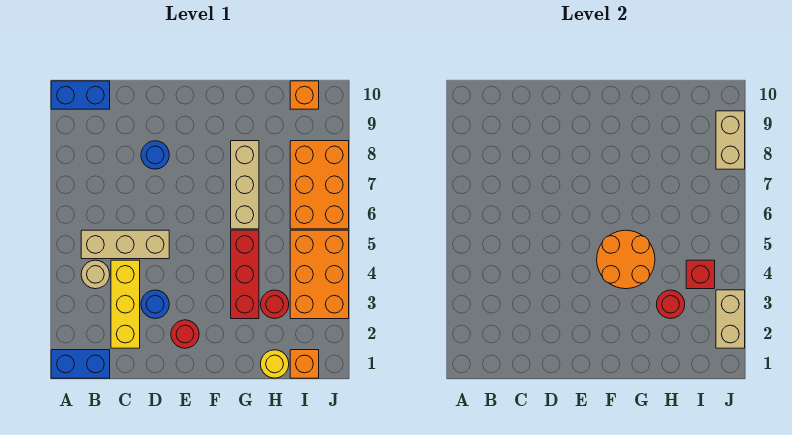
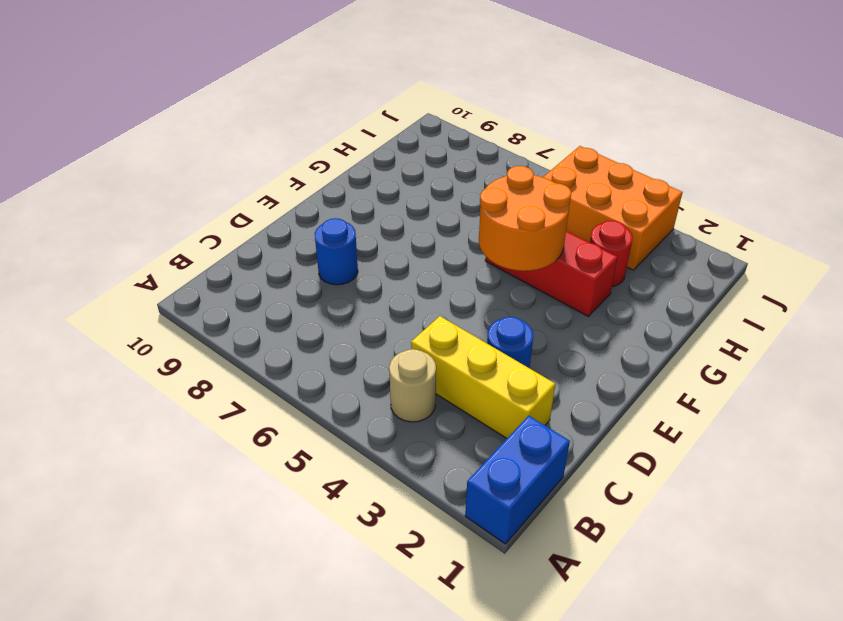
none -> blue brick A10:B10 level 1
none -> tan brick B5:D5 level 1
none -> red round brick E2 level 1

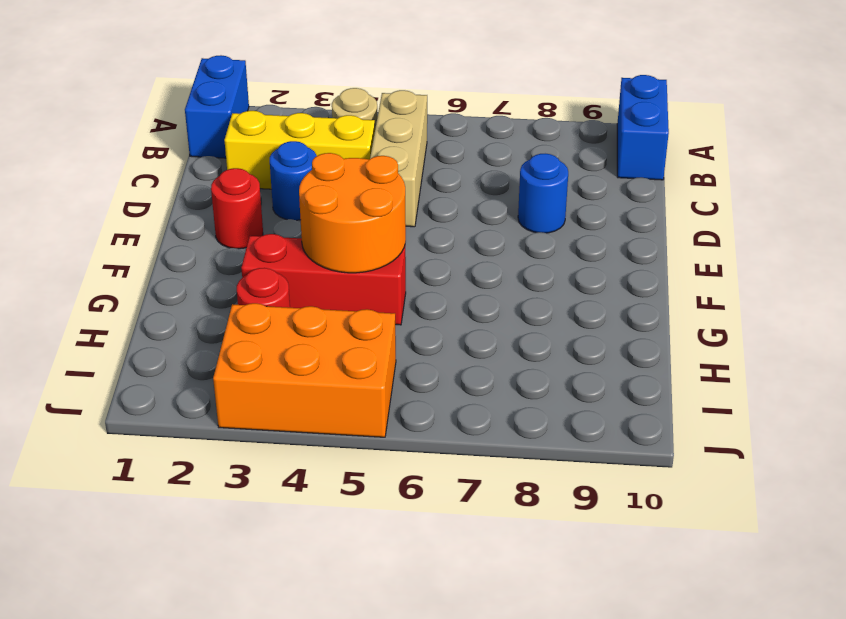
none -> tan brick G6:G8 level 1
none -> yellow round brick H1 level 1
none -> orange brick I1 level 1

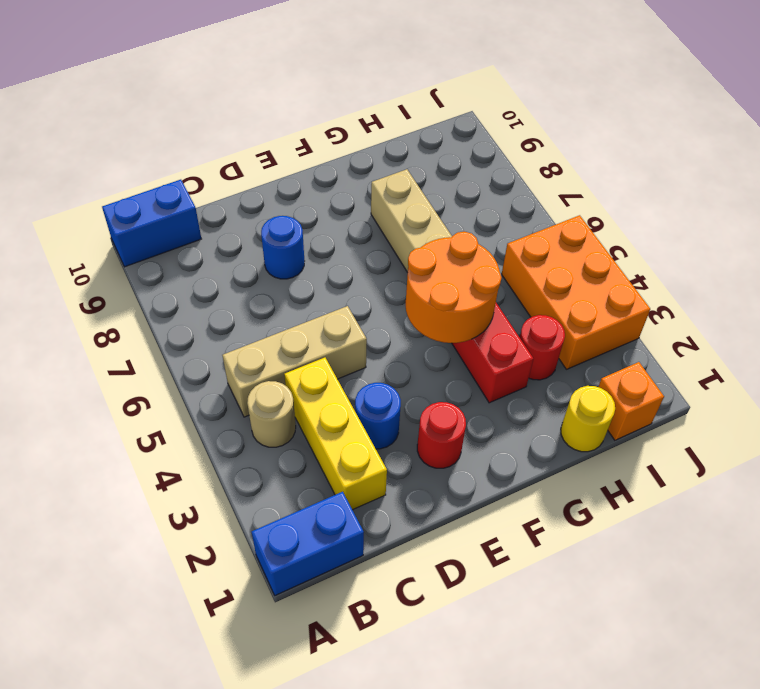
none -> orange brick I6:J8 level 1
none -> orange brick I10 level 1
none -> red round brick H3 level 2

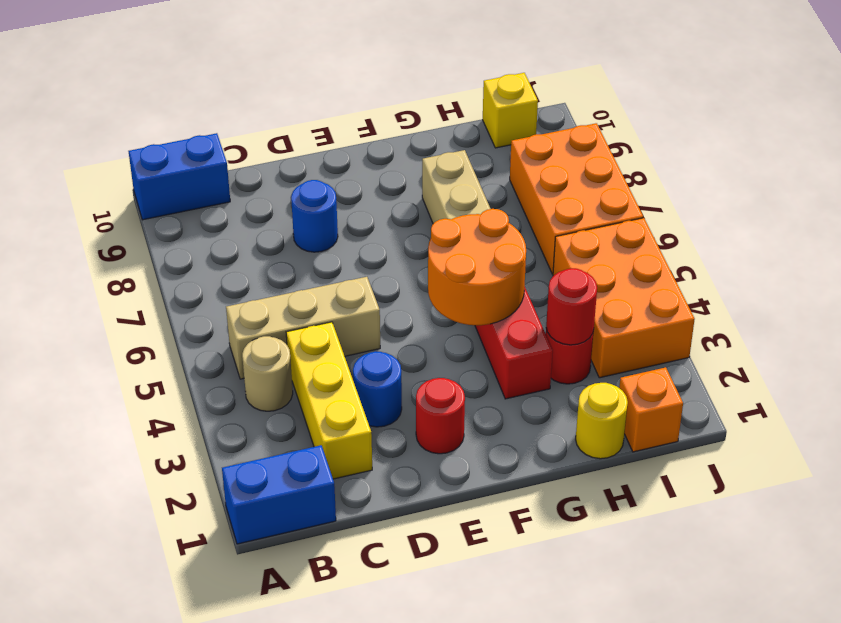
yellow brick I10 level 1 -> orange brick I10 level 1
none -> red brick I4 level 2
none -> tan brick J2:J3 level 2
none -> tan brick J8:J9 level 2

